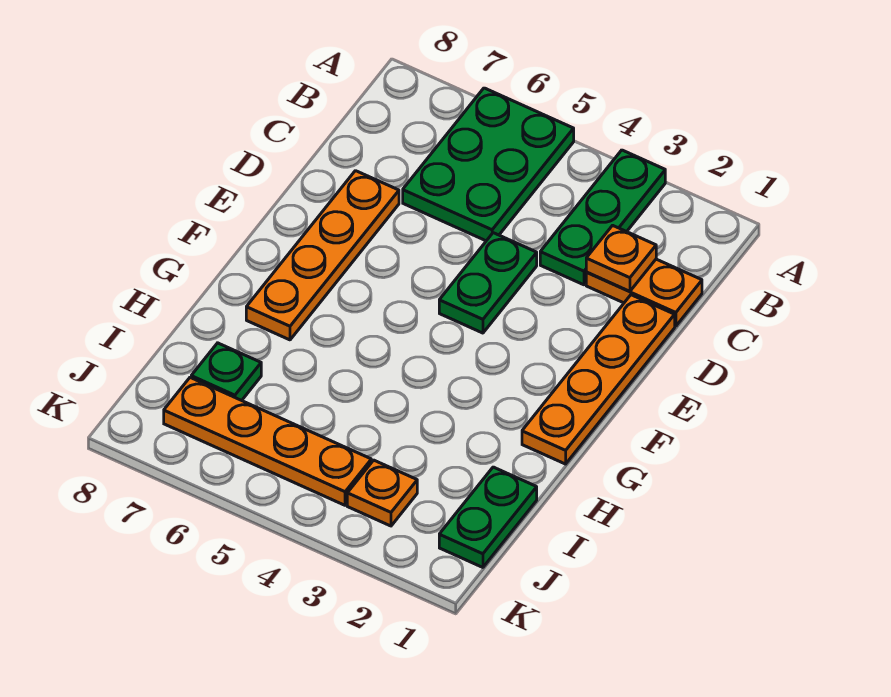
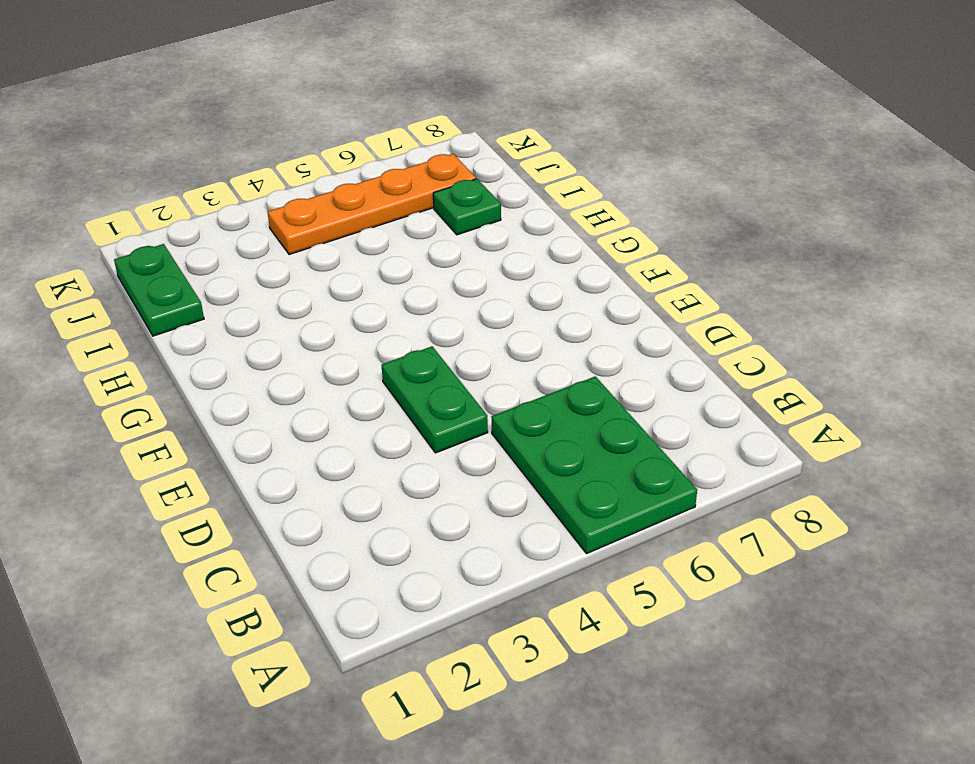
none -> green plate A3:C3 level 1
none -> orange plate C1:C2 level 1

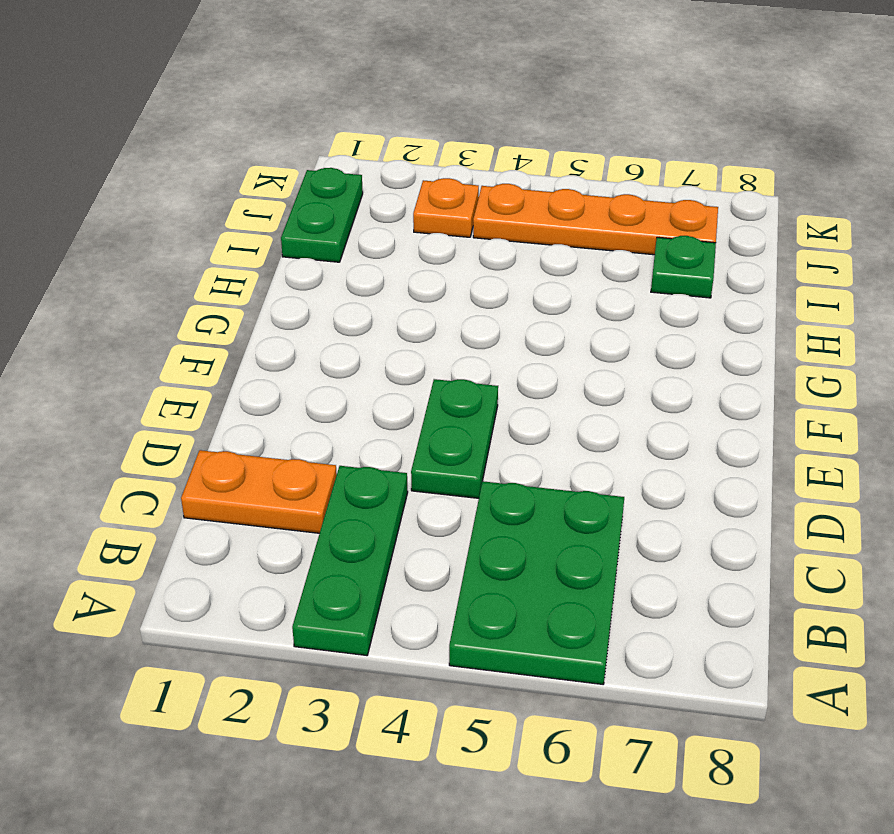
none -> orange plate D1:G1 level 1
none -> orange plate D7:G7 level 1

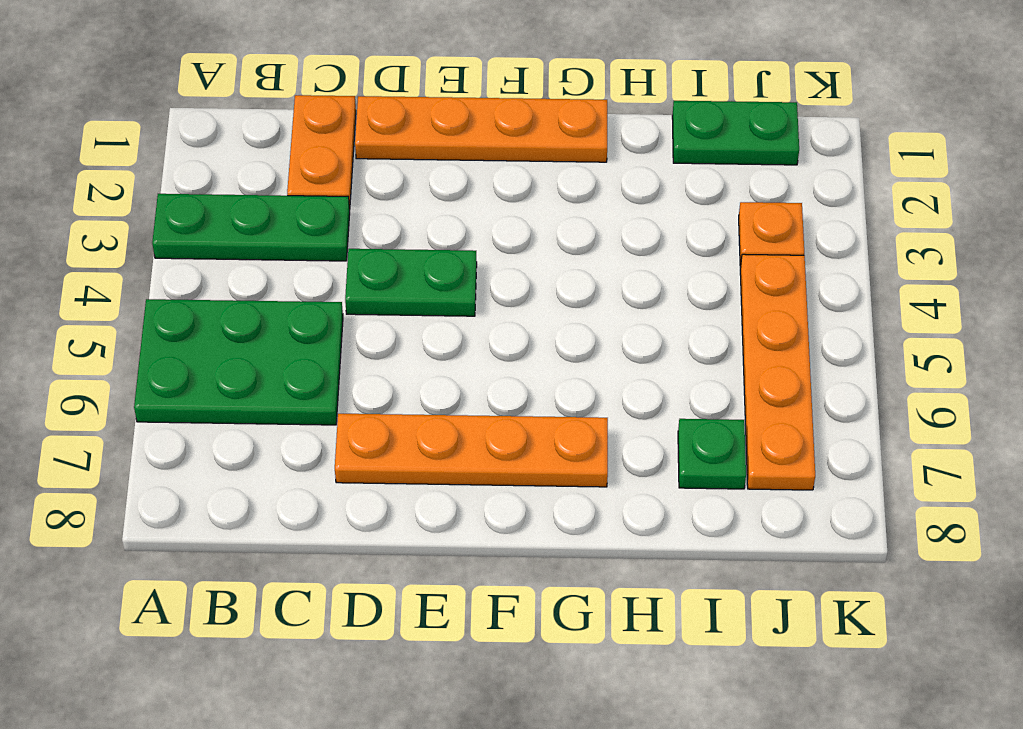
none -> orange plate C2 level 2

